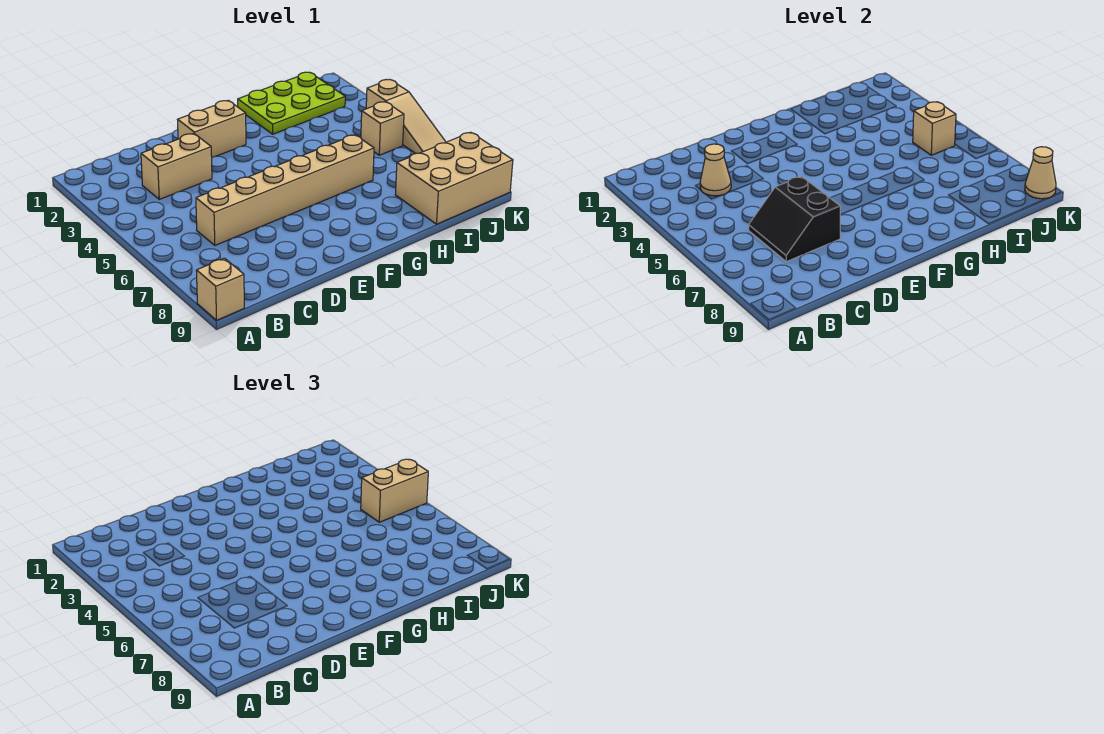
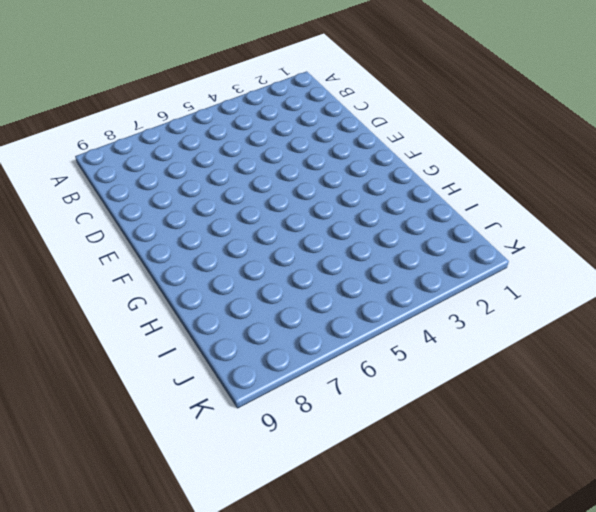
none -> tan brick A9 level 1
none -> tan brick C3:D3 level 1
none -> tan brick C6:H6 level 1

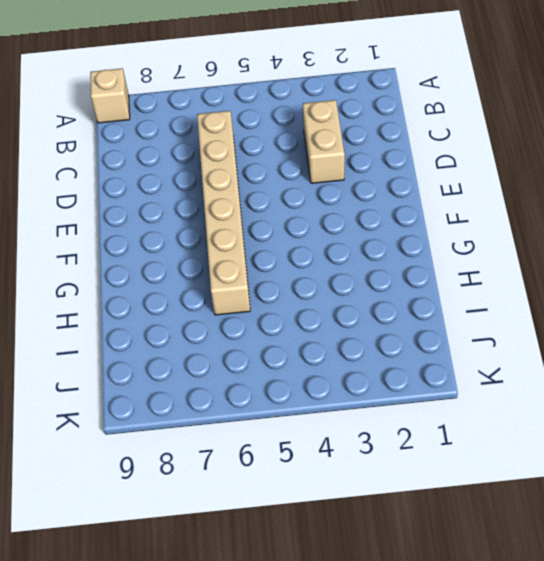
none -> tan brick E2:F2 level 1
none -> lime plate H1:J2 level 1
none -> tan brick I8:K9 level 1

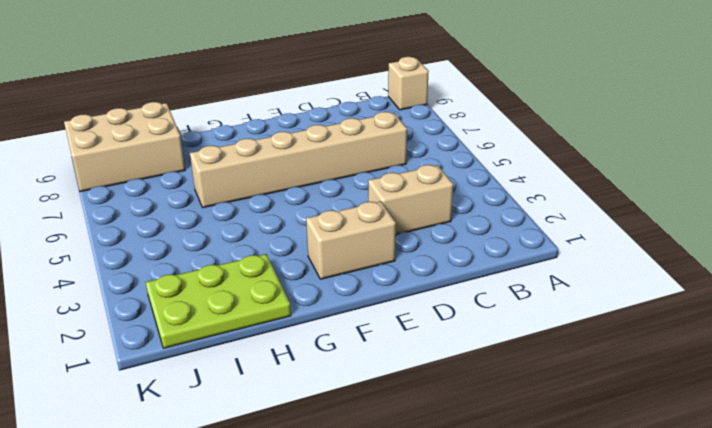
none -> tan brick J5 level 1
none -> tan slope K4:K6 level 1 top 4
none -> tan cone C3 level 2

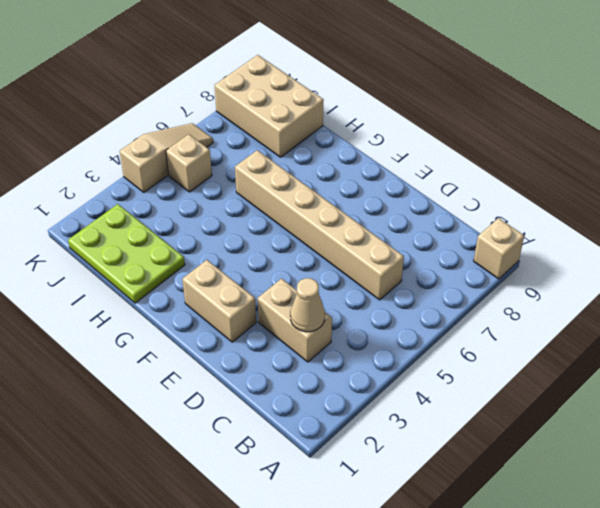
none -> black slope C6:D7 level 2 top D
none -> tan brick J5 level 2
none -> tan cone K9 level 2

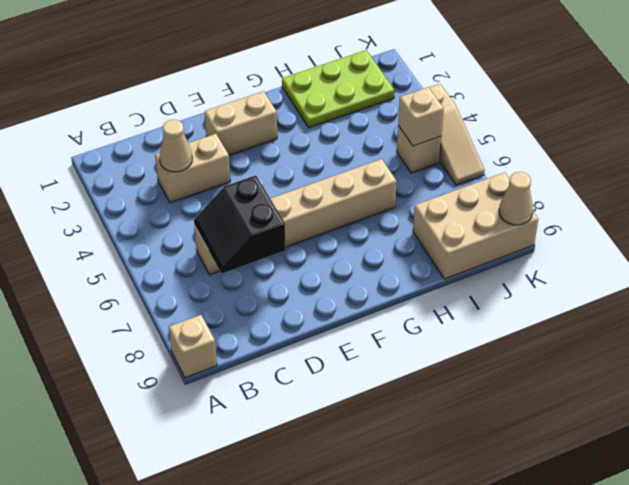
none -> tan brick J5:K5 level 3

